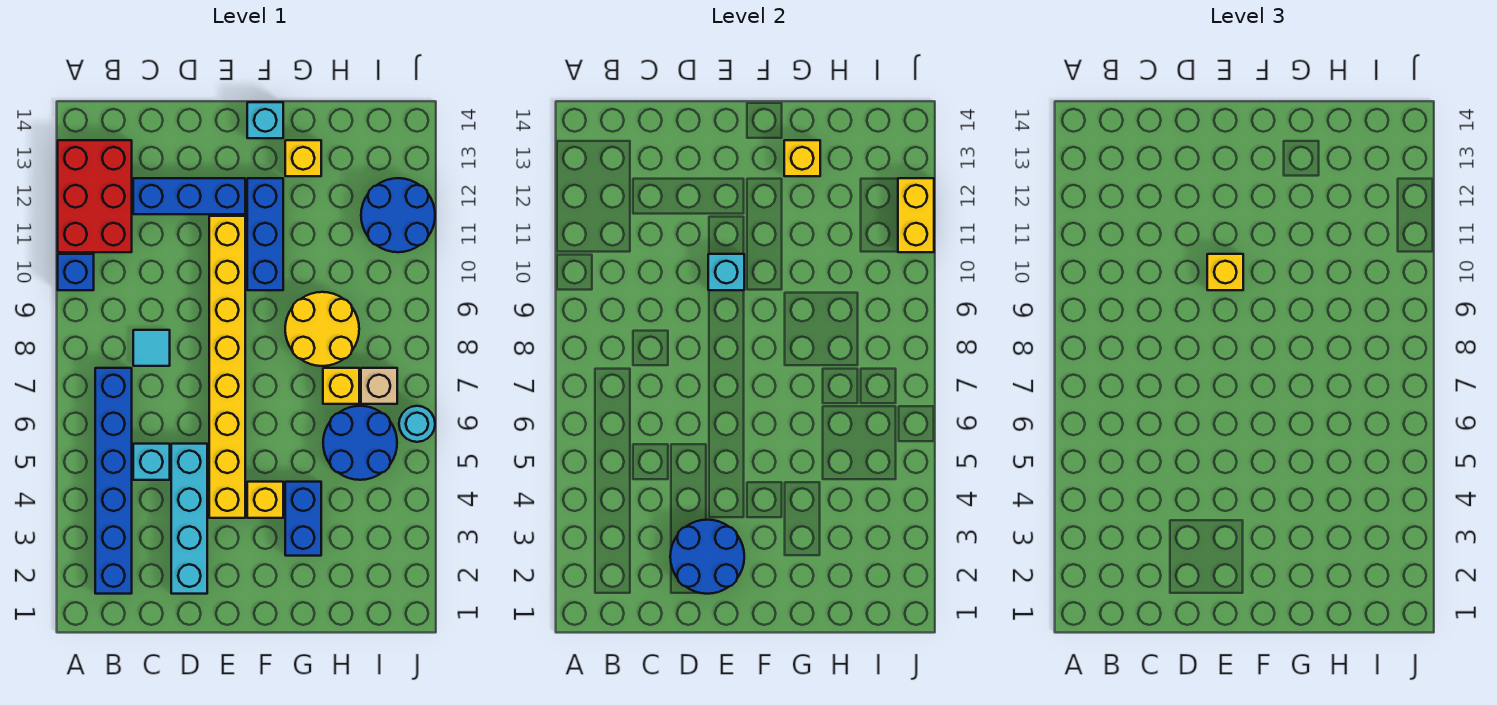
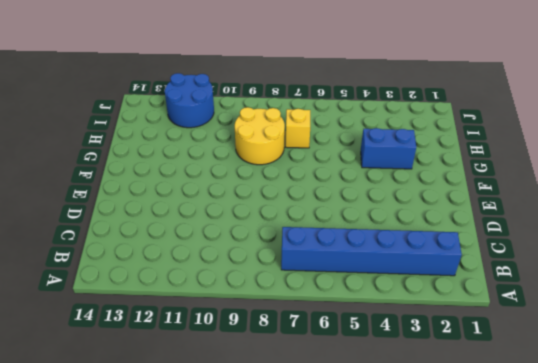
none -> blue brick A10 level 1
none -> red brick A11:B13 level 1
none -> cyan brick C5 level 1

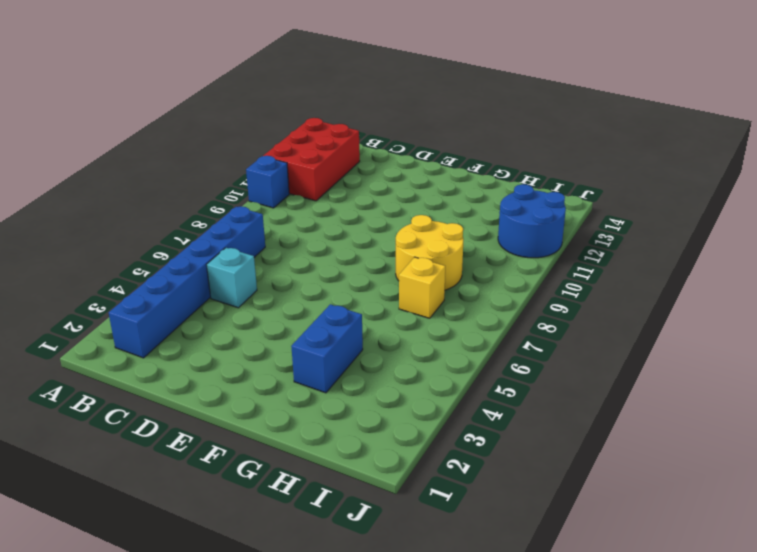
none -> cyan tile C8 level 1
none -> blue brick C12:E12 level 1
none -> cyan brick D2:D5 level 1

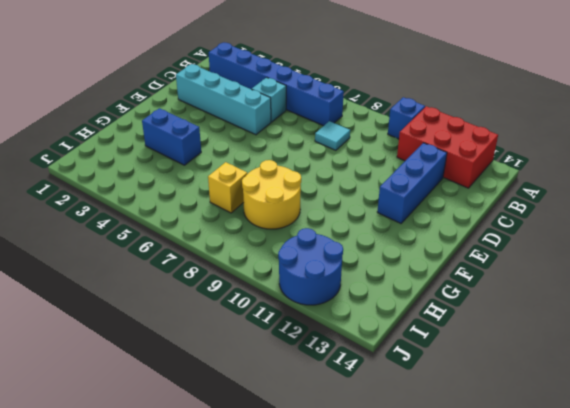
none -> yellow brick E4:E11 level 1
none -> yellow brick F4 level 1
none -> blue brick F10:F12 level 1

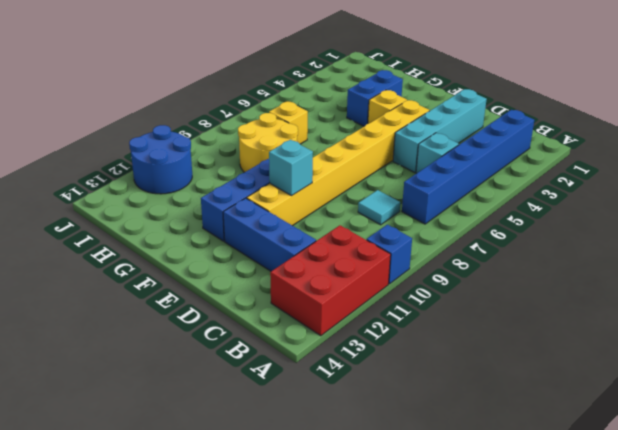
none -> cyan brick F14 level 1
none -> yellow brick G13 level 1
none -> blue round brick H5:I6 level 1

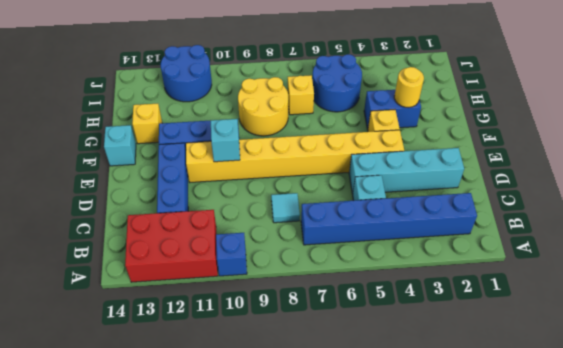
yellow round brick G3 level 2 -> none
none -> tan brick I7 level 1
none -> cyan round brick J6 level 1
none -> blue round brick D2:E3 level 2

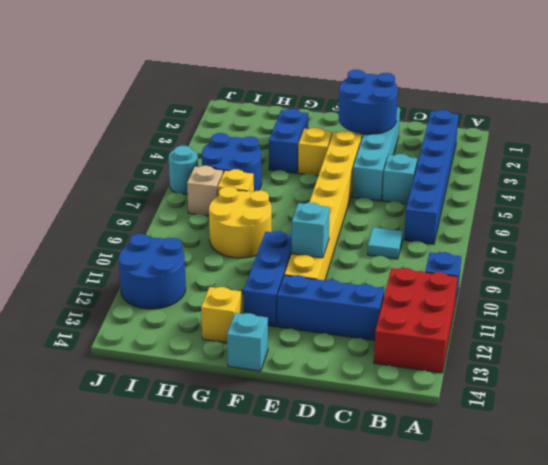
none -> yellow brick G13 level 2
none -> yellow brick J11:J12 level 2
none -> yellow brick E10 level 3

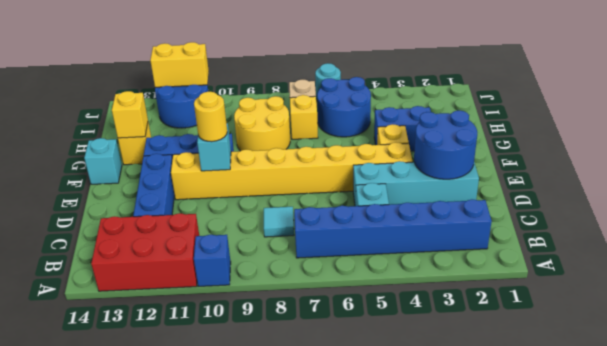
yellow round brick E10 level 3 -> yellow brick E10 level 3

